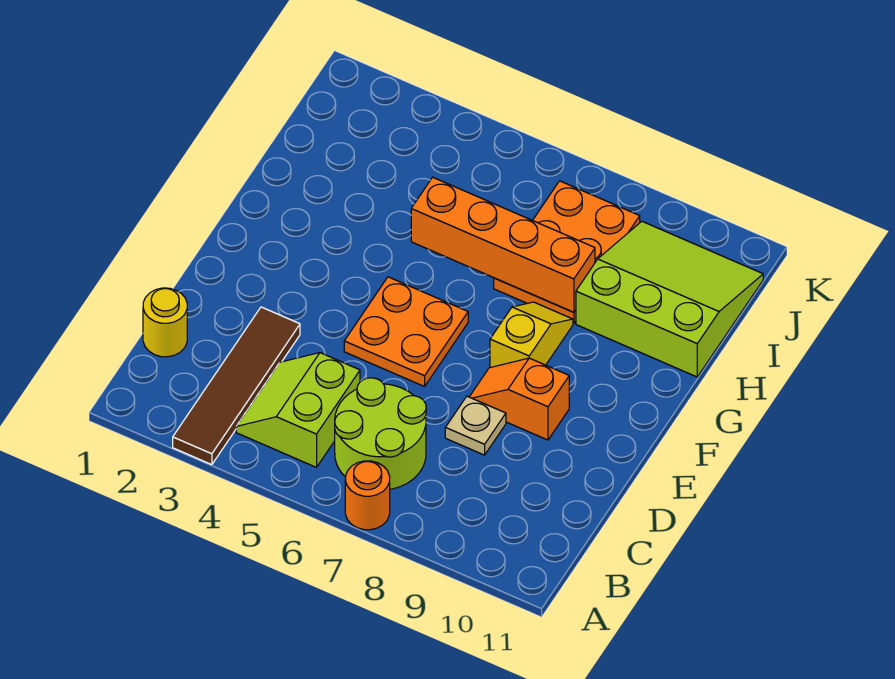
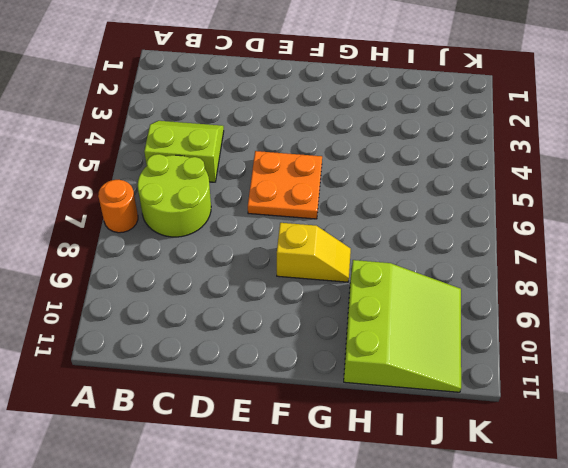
none -> brown tile A3:D3 level 1
none -> yellow round brick C1 level 1
none -> tan plate D8 level 1

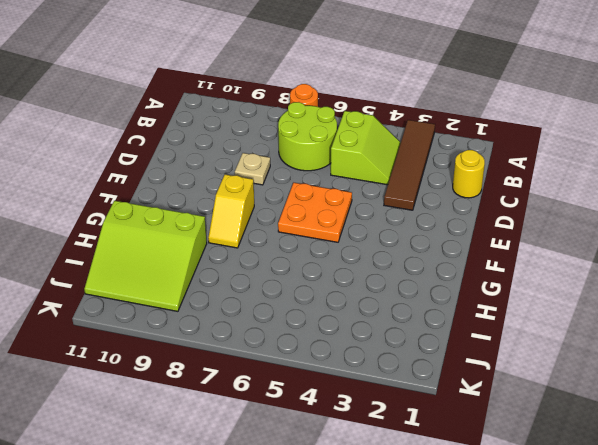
none -> orange slope E8:E9 level 1 top 9
none -> orange plate H7:J8 level 1
none -> orange brick H5:H8 level 2

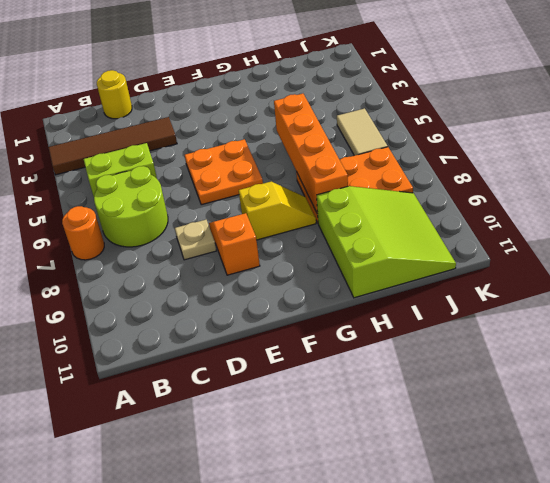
tan tile J5:J6 level 1 -> none

